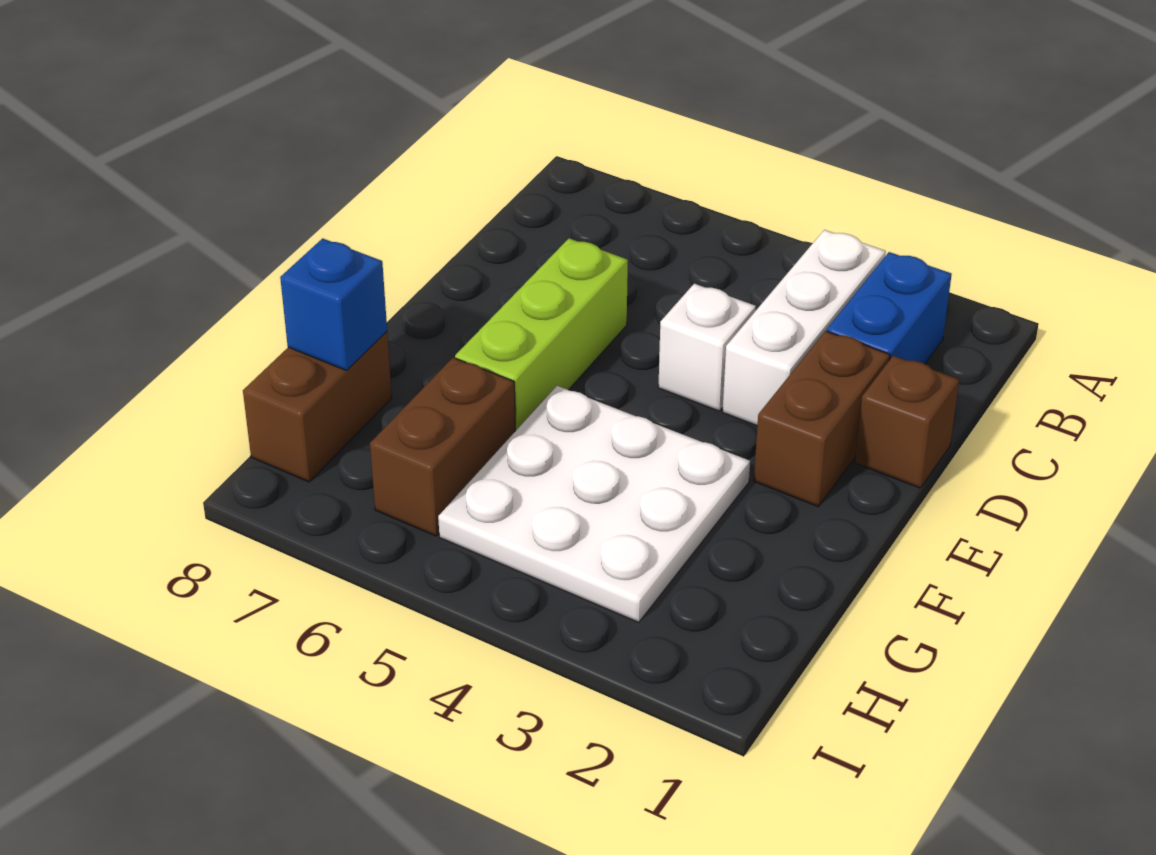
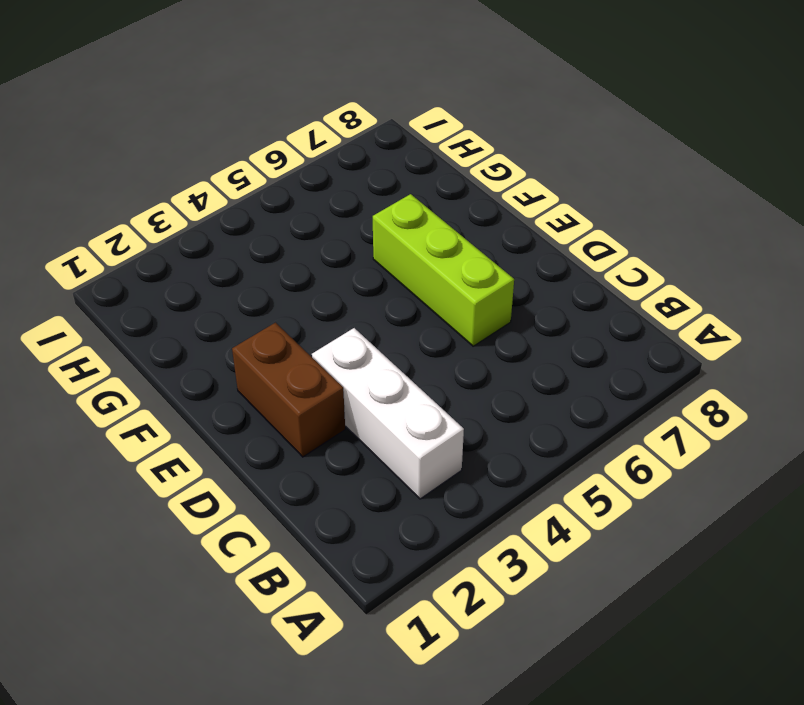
none -> blue brick B2:C2 level 1
none -> brown brick D1 level 1

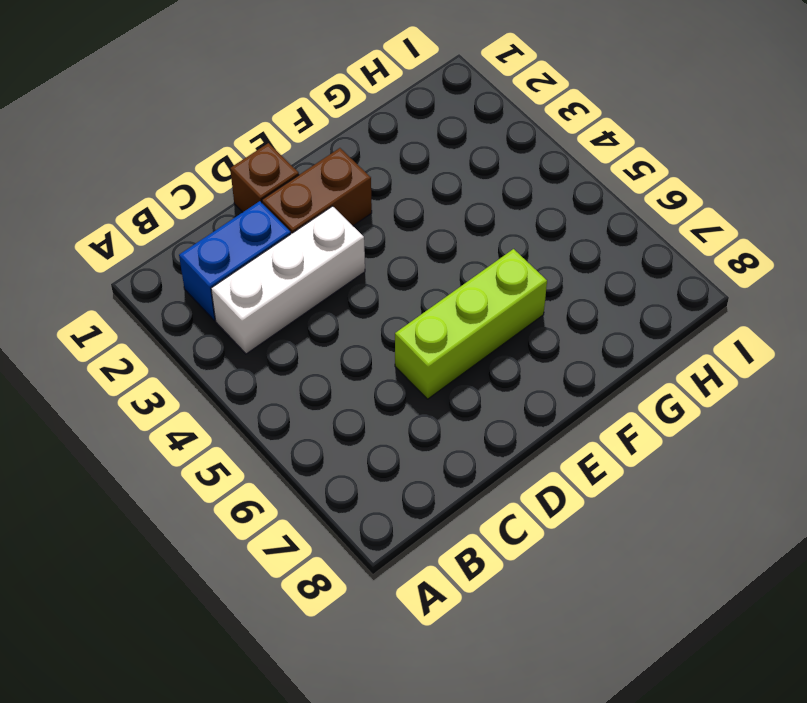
none -> white brick D4 level 1
none -> white plate F3:H5 level 1

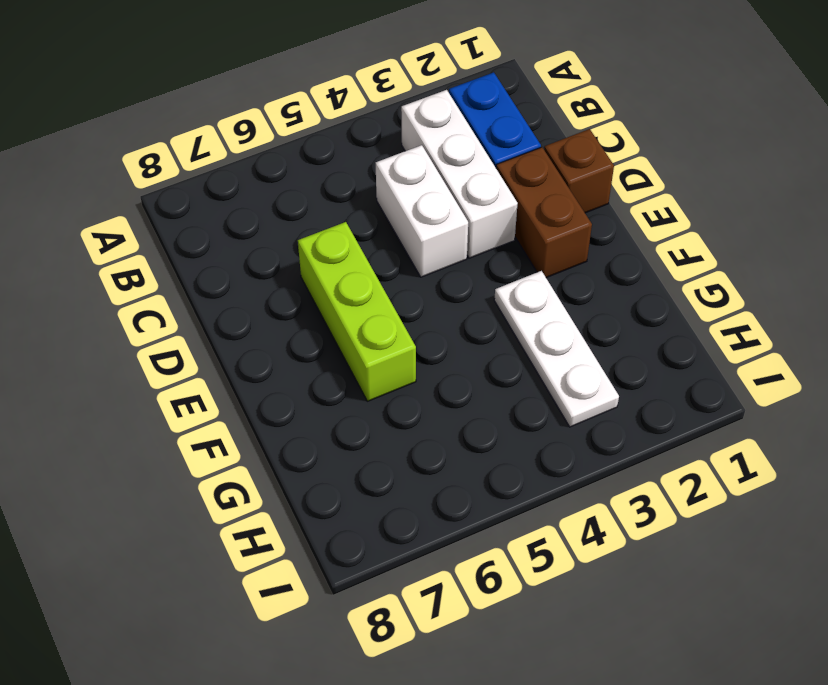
white brick C4:D4 level 1 -> white brick D4 level 1
white plate F3:H3 level 1 -> white plate F3:H5 level 1
none -> brown brick G6:H6 level 1
none -> brown brick G8:H8 level 1

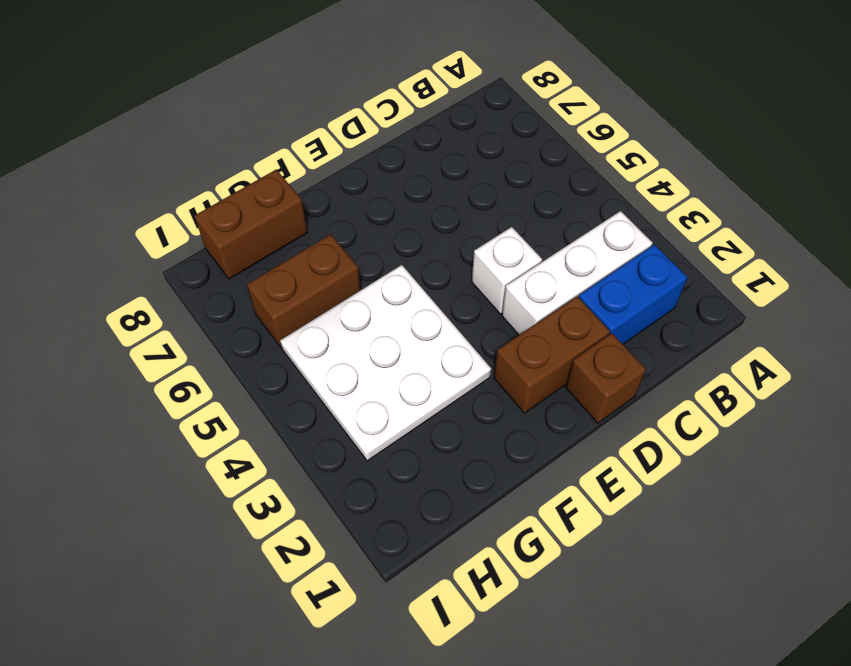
none -> lime brick D6:F6 level 1
none -> blue brick G8 level 2

